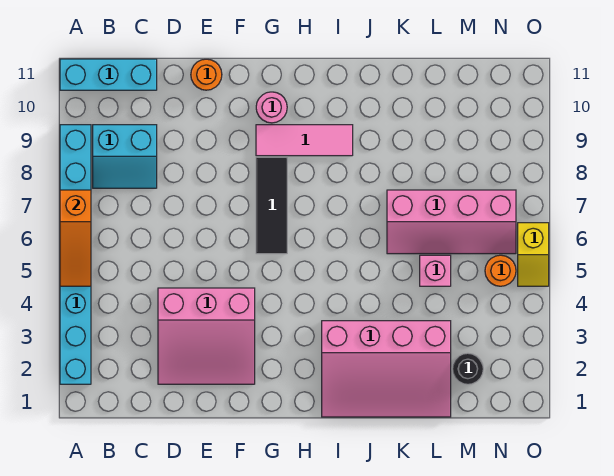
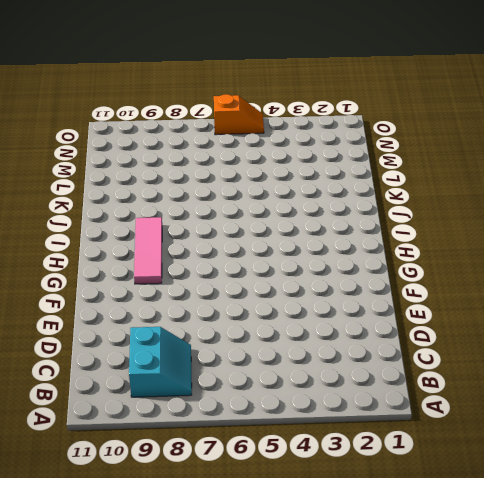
orange slope O5:O6 level 1 top 6 -> yellow slope O5:O6 level 1 top 6
none -> cyan brick A2:A9 level 1
none -> cyan brick A11:C11 level 1
none -> pink slope D2:F4 level 1 top 4

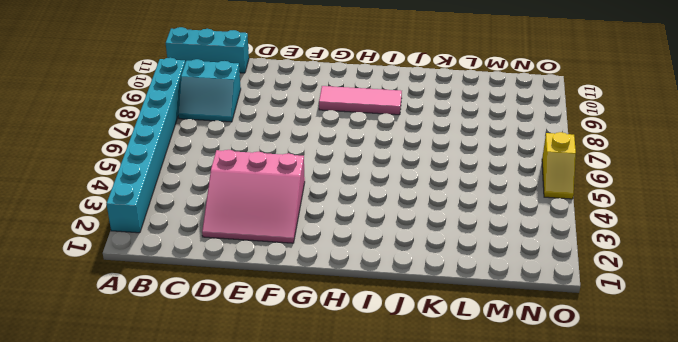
none -> orange round brick E11 level 1
none -> black tile G6:G8 level 1
none -> pink round brick G10 level 1

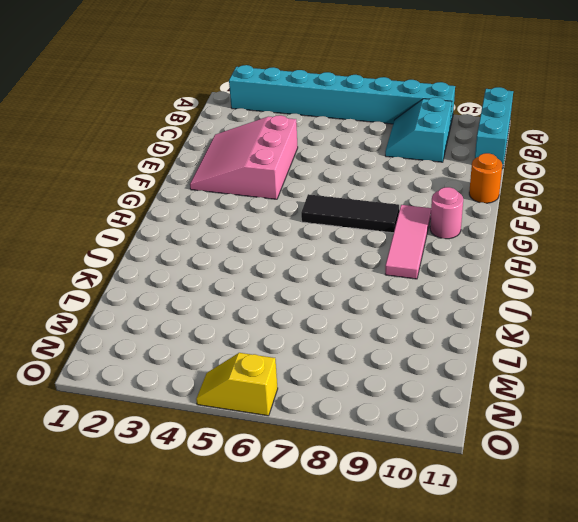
none -> pink slope I1:L3 level 1 top 3
none -> pink slope K6:N7 level 1 top 7
none -> pink brick L5 level 1

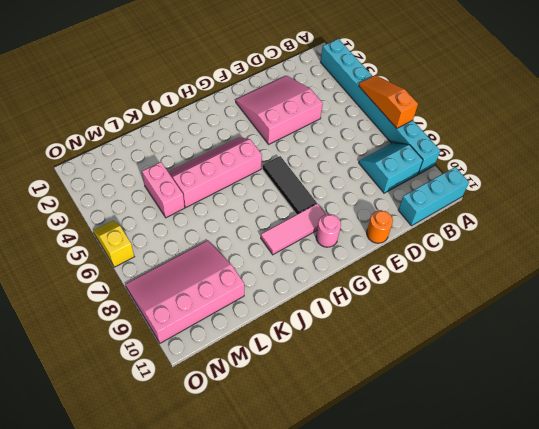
pink slope H4:K5 level 1 top 5 -> pink slope K6:N7 level 1 top 7
pink brick L4:L5 level 1 -> pink brick L5 level 1
pink slope L8:O10 level 1 top 10 -> pink slope I1:L3 level 1 top 3
none -> black round brick M2 level 1
none -> orange round brick N5 level 1

